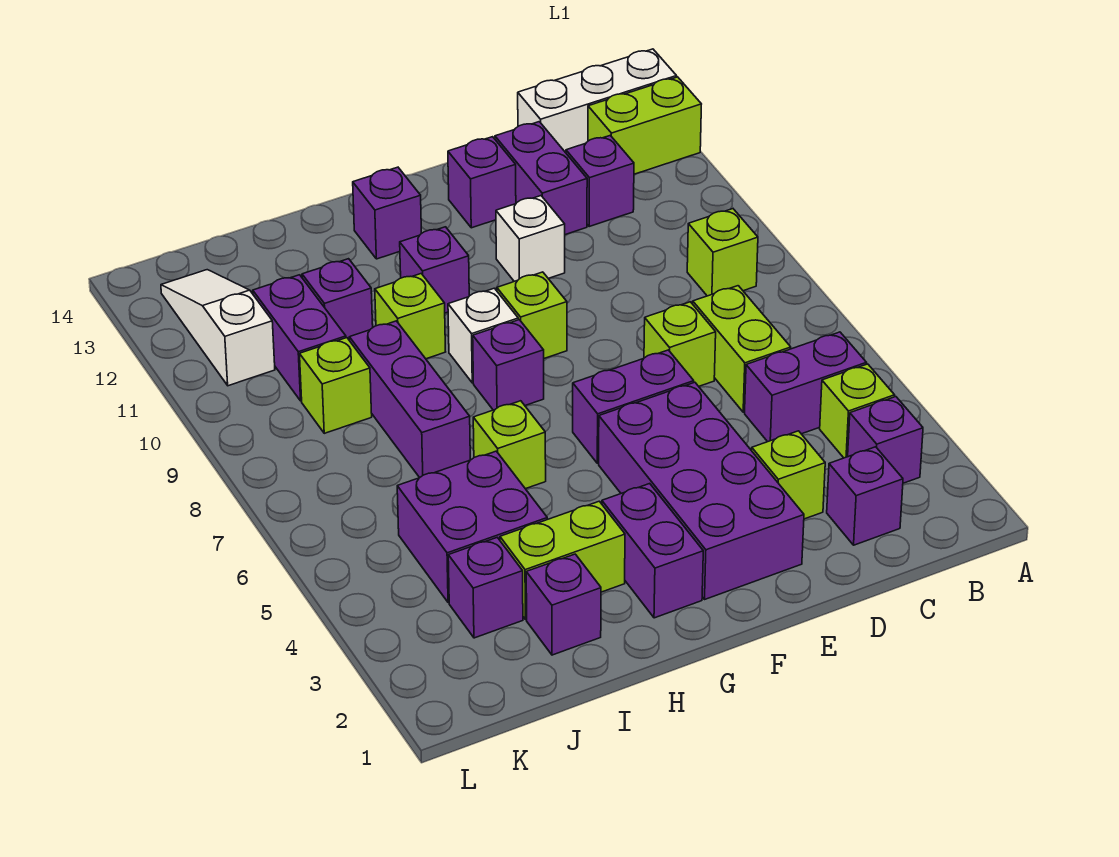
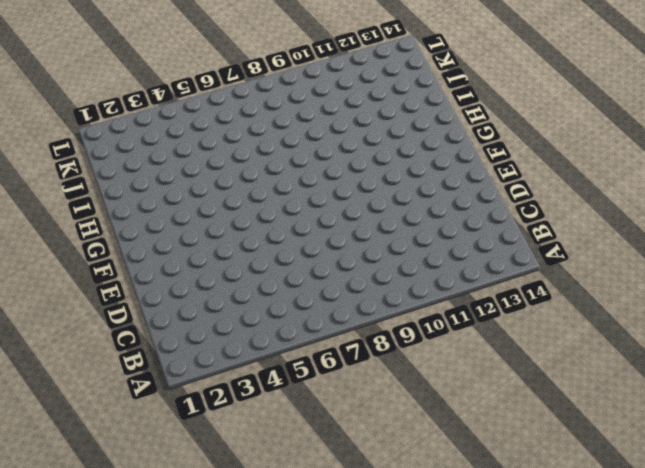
none -> lime brick A13:B13 level 1
none -> white brick A14:C14 level 1
none -> purple brick B3 level 1
none -> lime brick B4 level 1

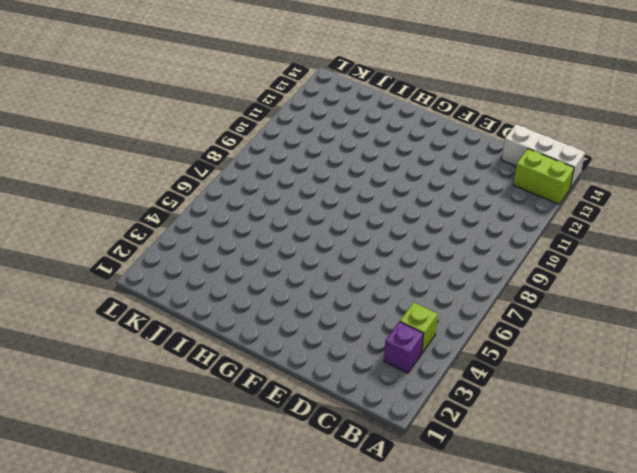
none -> purple brick B5:C5 level 1
none -> lime brick B9 level 1
none -> purple brick C2 level 1
none -> lime brick C6:C7 level 1

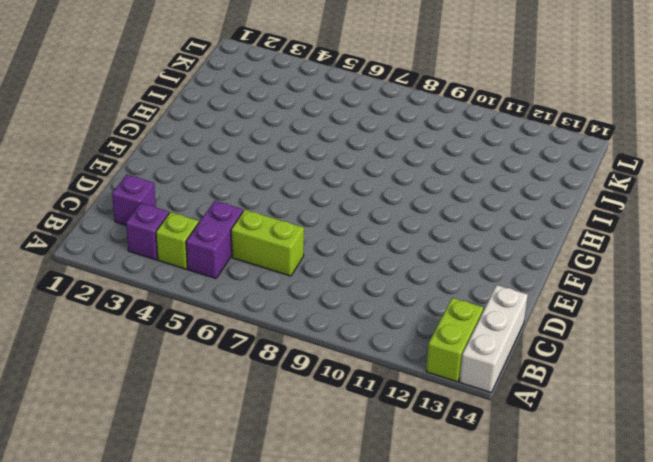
none -> lime brick B9 level 1
none -> purple brick C12 level 1
none -> lime brick D3 level 1
none -> lime brick D7 level 1

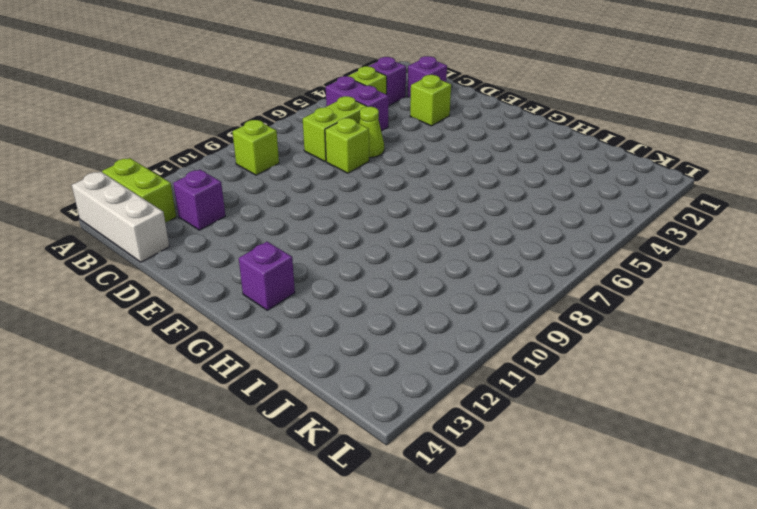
lime cone D6 level 1 -> none
none -> purple brick D12:D13 level 1
none -> purple brick E2:F5 level 1
none -> purple brick E6:F6 level 1
none -> white brick E11 level 1

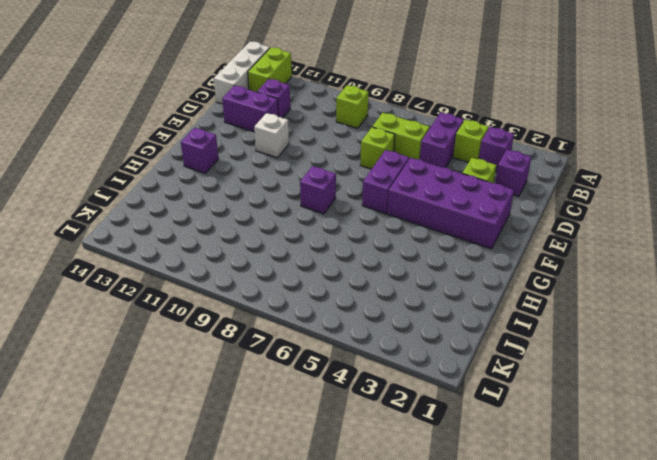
none -> purple brick E13 level 1
none -> lime brick F9 level 1
none -> purple brick G2:G3 level 1
none -> white brick G9 level 1

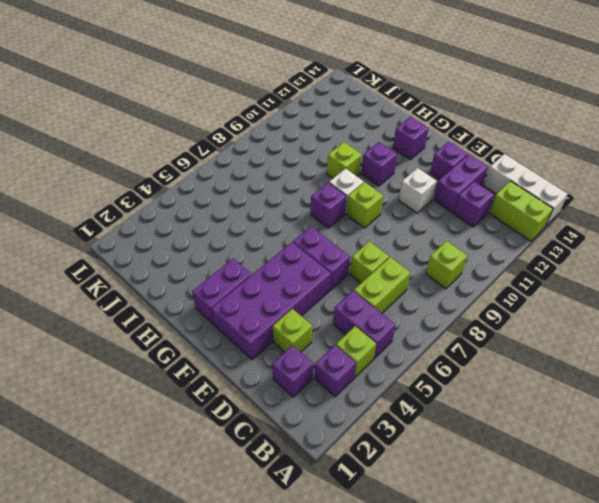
none -> lime brick H3:I3 level 1
none -> lime brick H6 level 1
none -> purple brick I2 level 1
none -> purple brick I4:J5 level 1

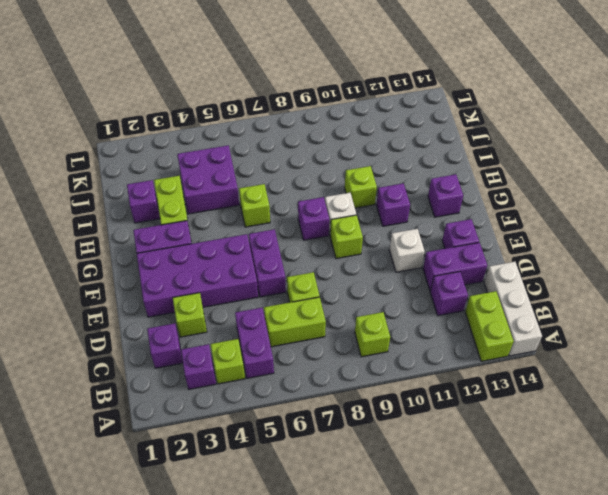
none -> purple brick I7:I9 level 1
none -> purple brick I11 level 1
none -> purple brick J3 level 1
none -> lime brick J9 level 1

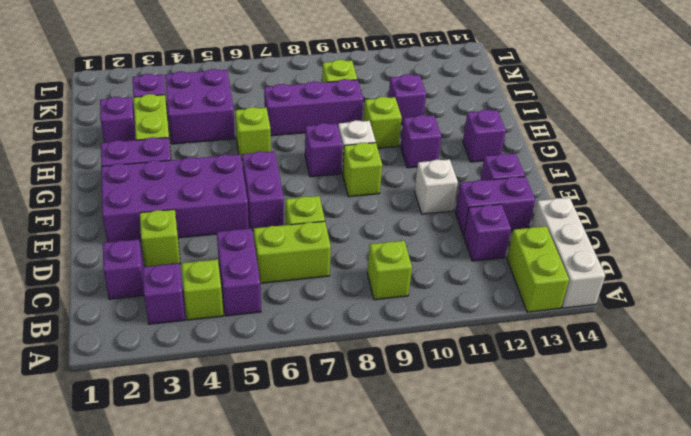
none -> purple brick J10:J11 level 1
none -> white slope K11:K13 level 1 top 11

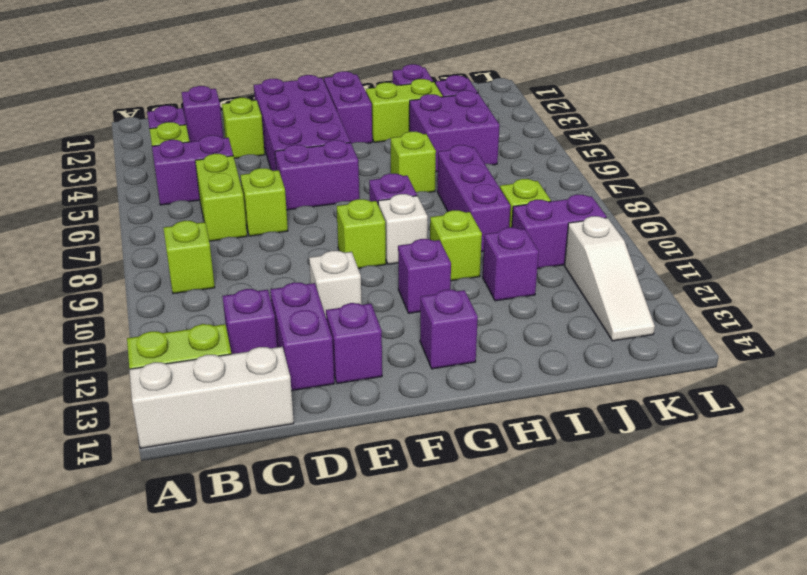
purple brick J10:K10 level 1 -> purple brick J10:J11 level 1

